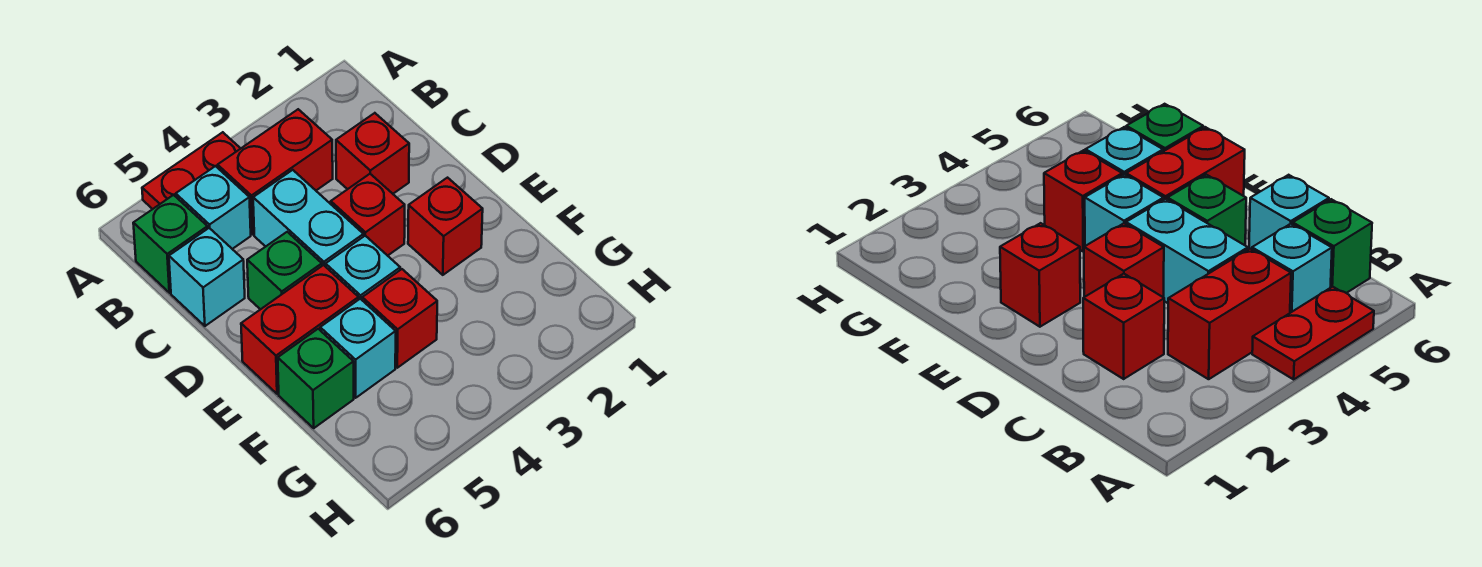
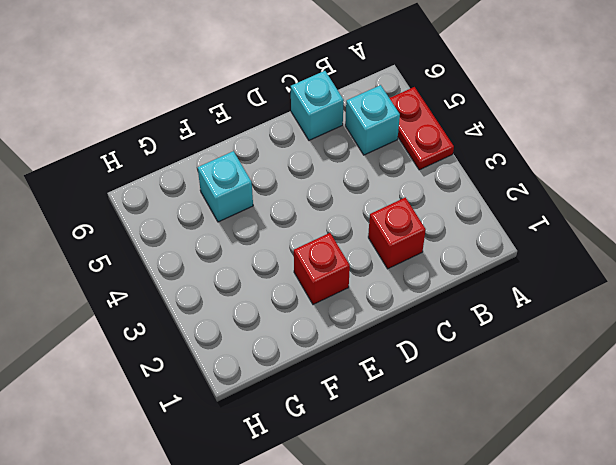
none -> red brick B3:B4 level 1
none -> green brick B6 level 1
none -> cyan brick C4:D4 level 1

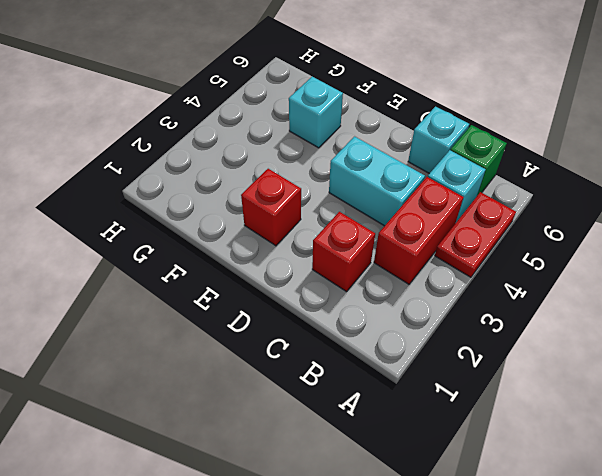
none -> red brick D3 level 1
none -> green brick D5 level 1
none -> cyan brick E4 level 1

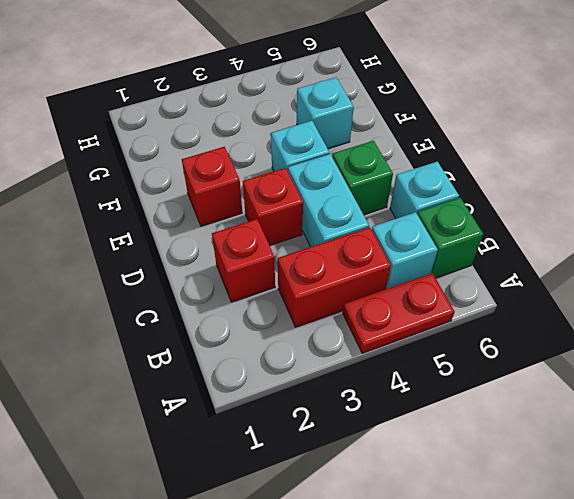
none -> red brick E5:E6 level 1
none -> red brick F4 level 1
none -> green brick F6 level 1

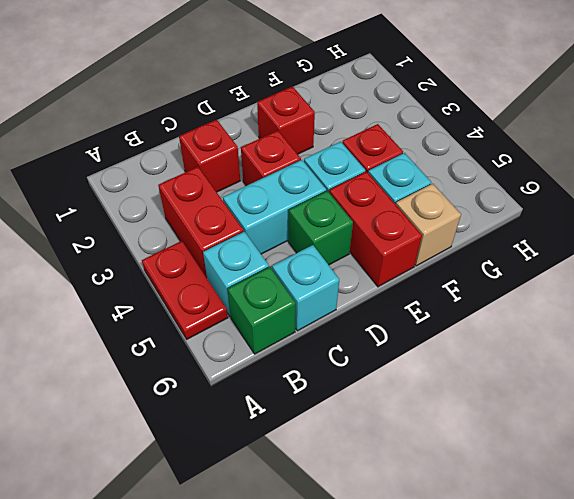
tan brick F6 level 1 -> green brick F6 level 1

